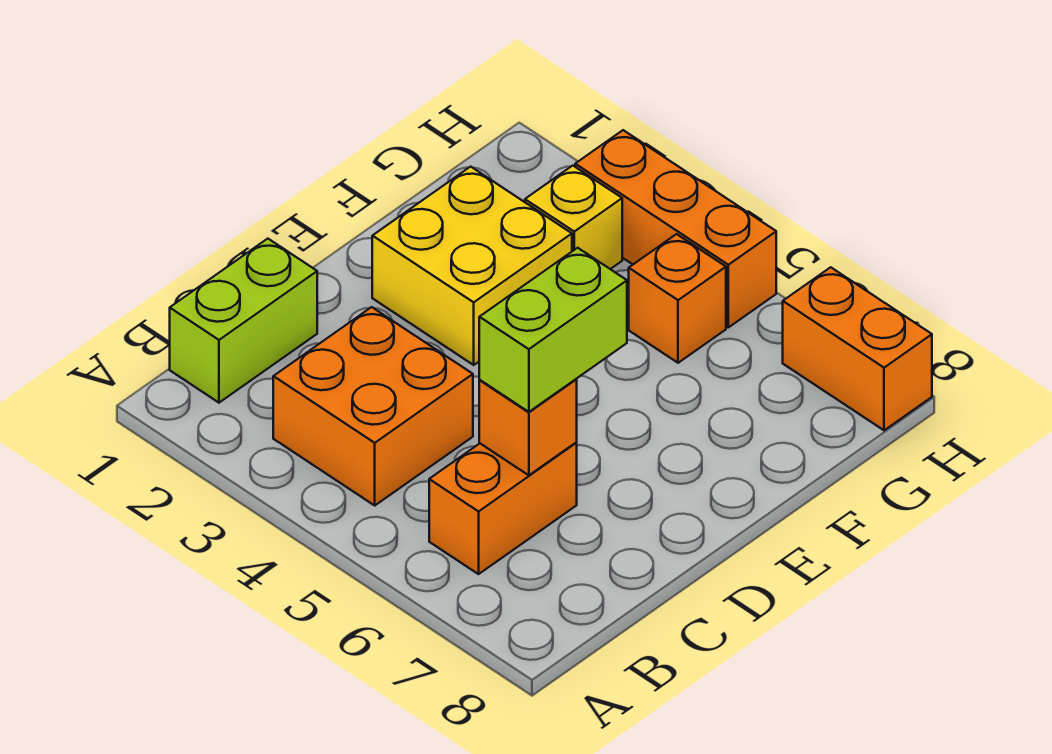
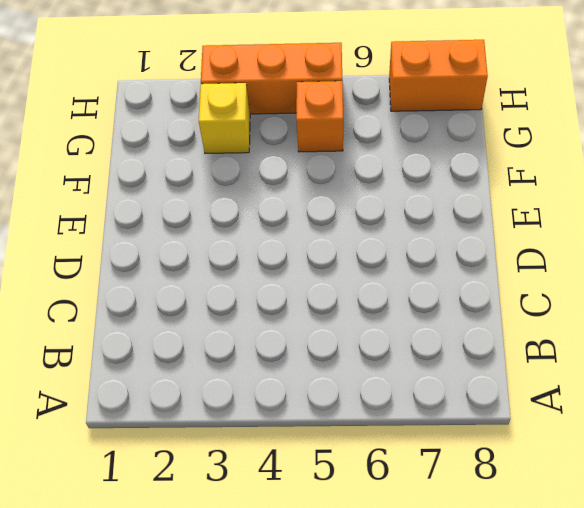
none -> lime brick B1:C1 level 1
none -> orange brick B3:C4 level 1

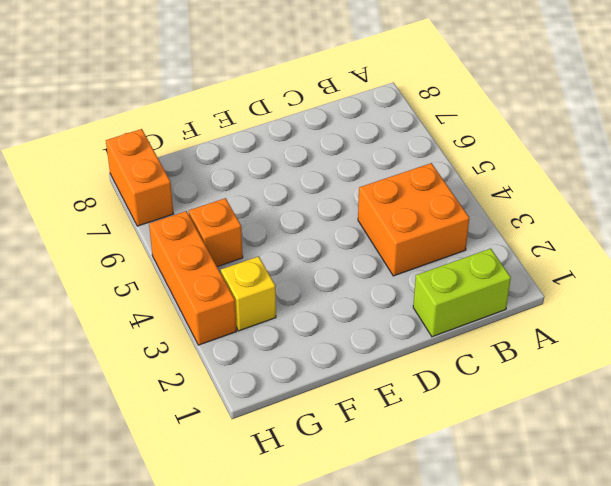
none -> orange brick B6:C6 level 1
none -> yellow brick E2:F3 level 1

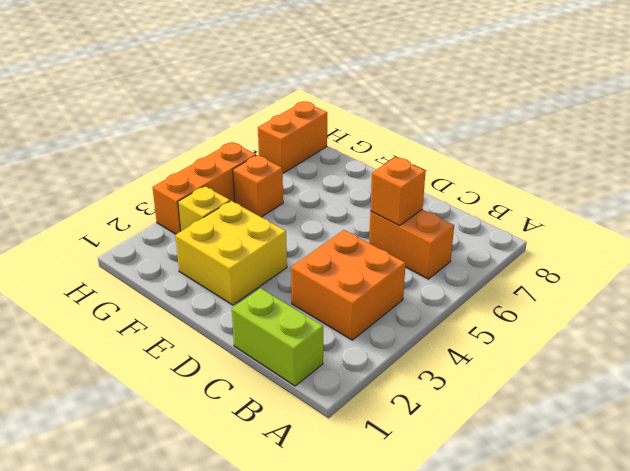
none -> lime brick C6:D6 level 3

